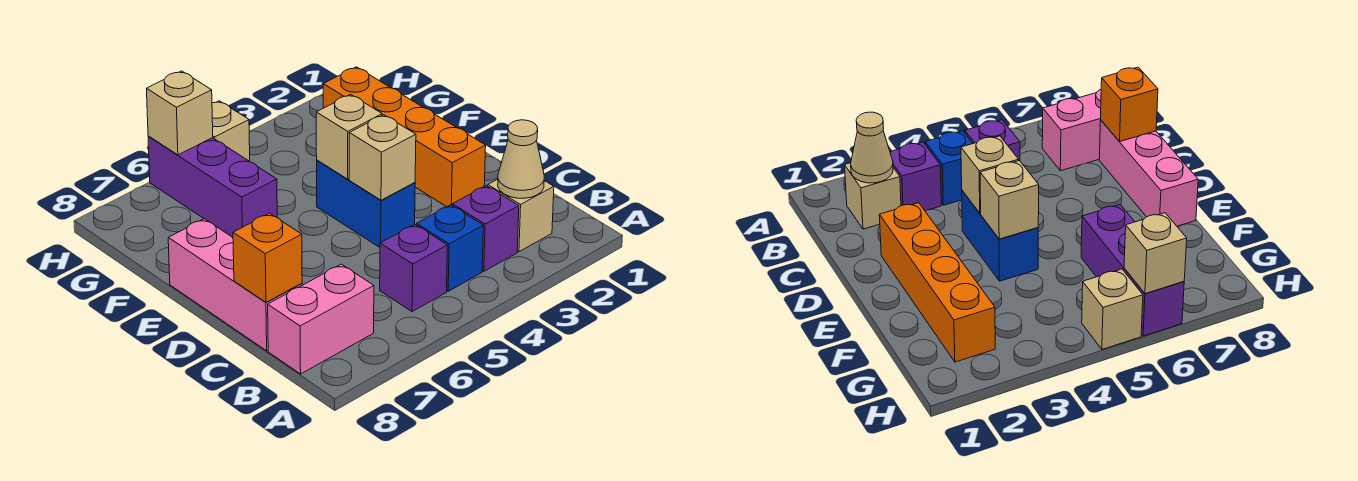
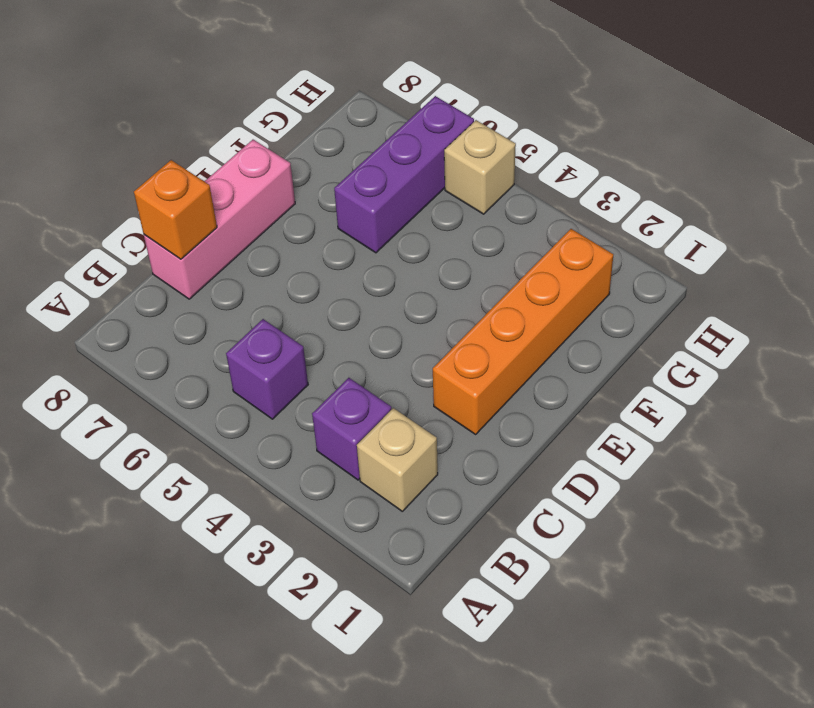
none -> blue brick B4 level 1
none -> pink brick B7:B8 level 1
none -> blue brick D4:E4 level 1

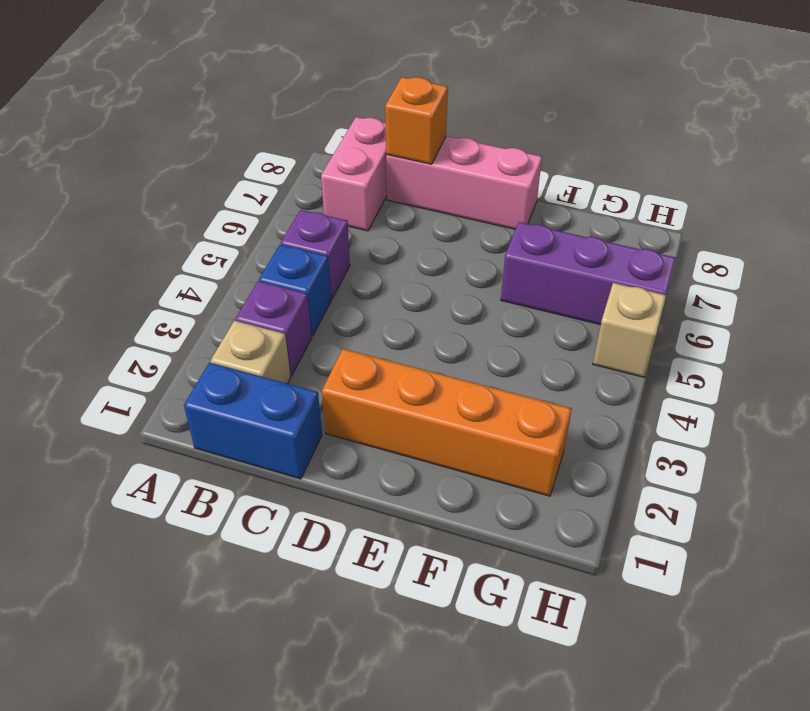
blue brick B1:C1 level 1 -> blue brick D4:E4 level 1
none -> tan cone B2 level 2
none -> tan brick D4 level 2
none -> tan brick E4 level 2

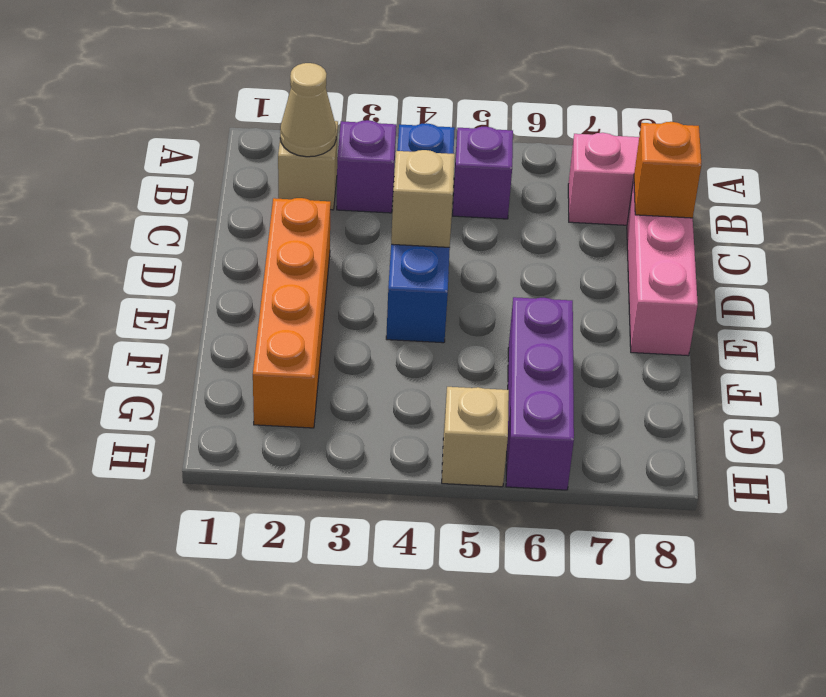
none -> tan brick E4 level 2
none -> tan brick H6 level 2

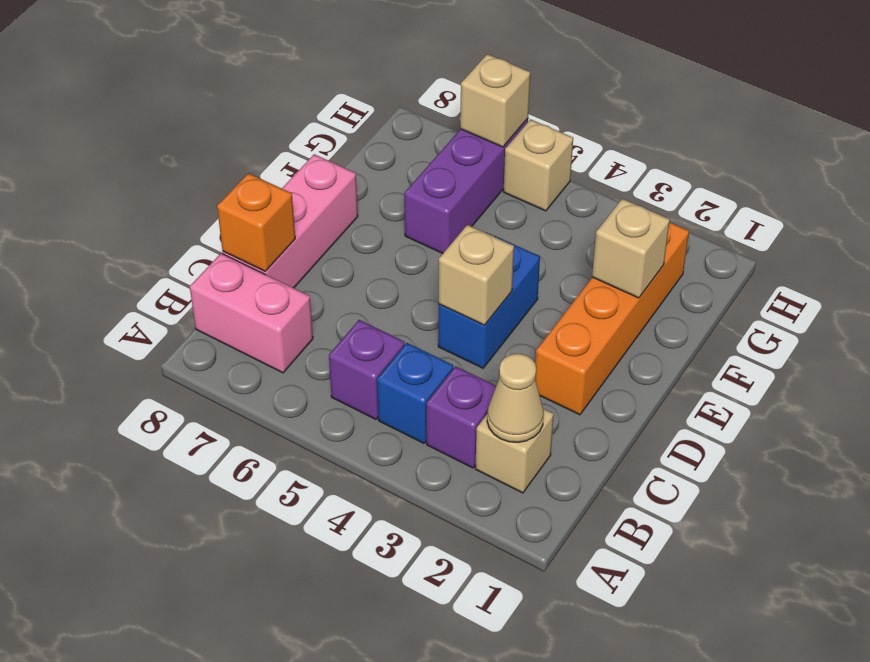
tan brick F2 level 2 -> tan brick E4 level 2

